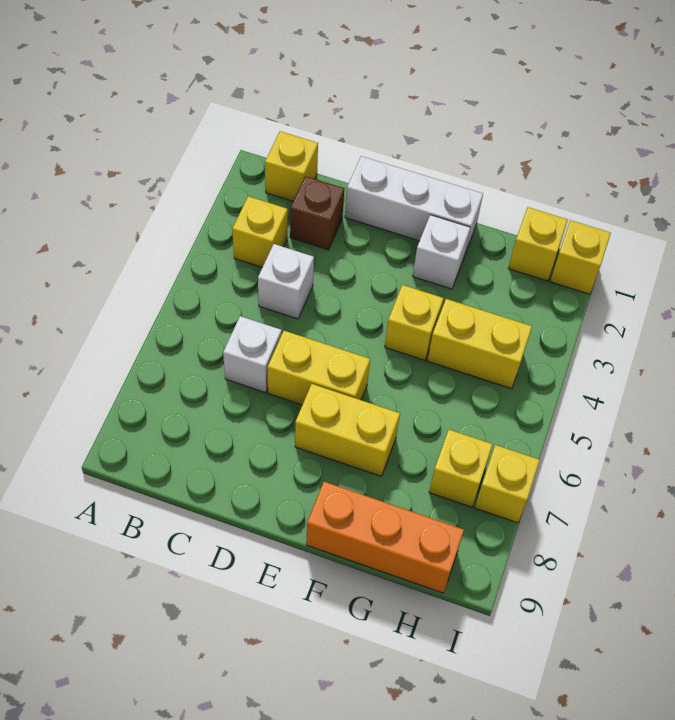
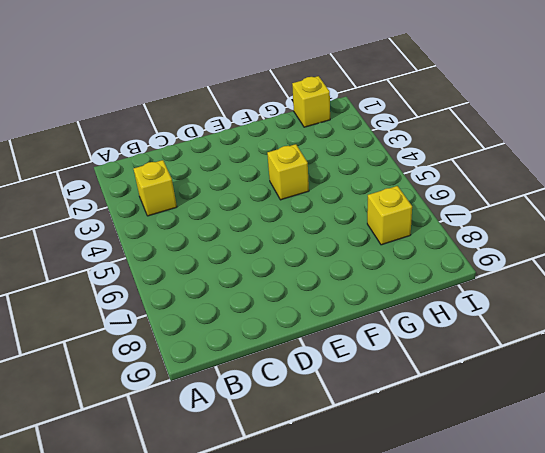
none -> yellow brick B1 level 1
none -> brown brick C2 level 1
none -> white brick C4 level 1

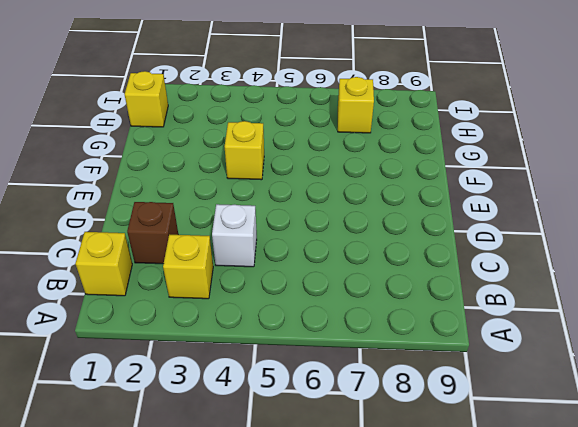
none -> white brick C6 level 1
none -> white brick D1:F1 level 1
none -> yellow brick D6:E6 level 1

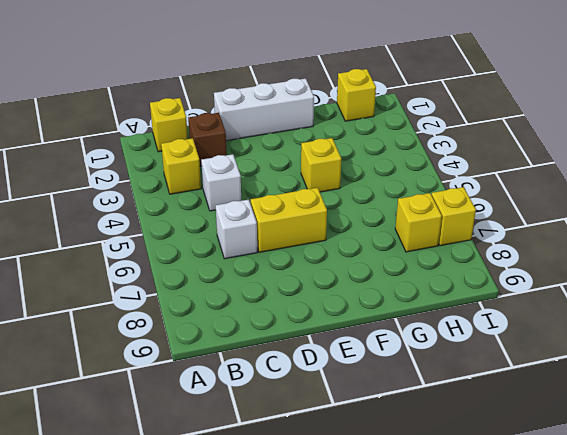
none -> yellow brick E7:F7 level 1
none -> white brick F2 level 1
none -> orange brick F9:H9 level 1

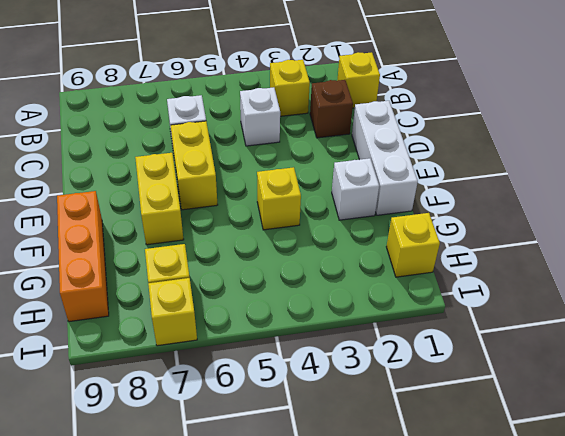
none -> yellow brick G4:H4 level 1
none -> yellow brick I1 level 1

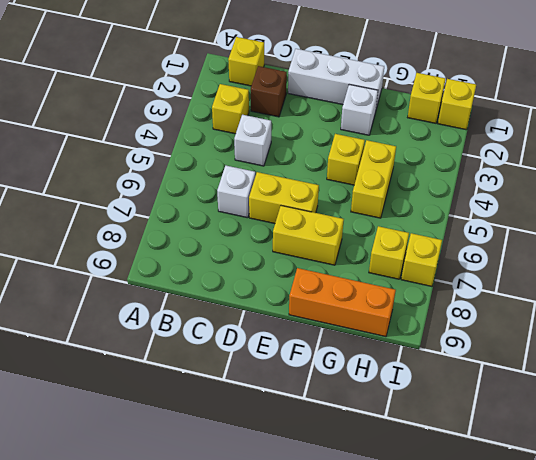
yellow brick G4:G5 level 1 -> yellow brick G4:H4 level 1

